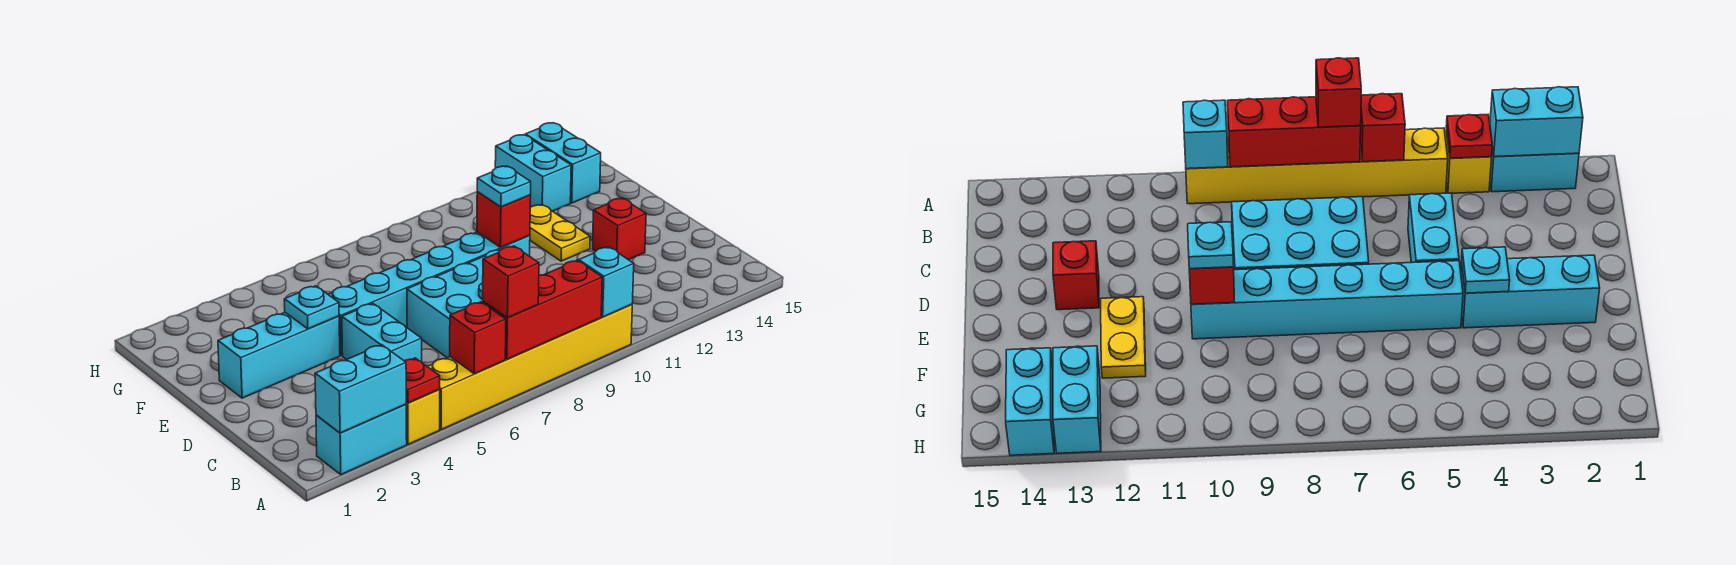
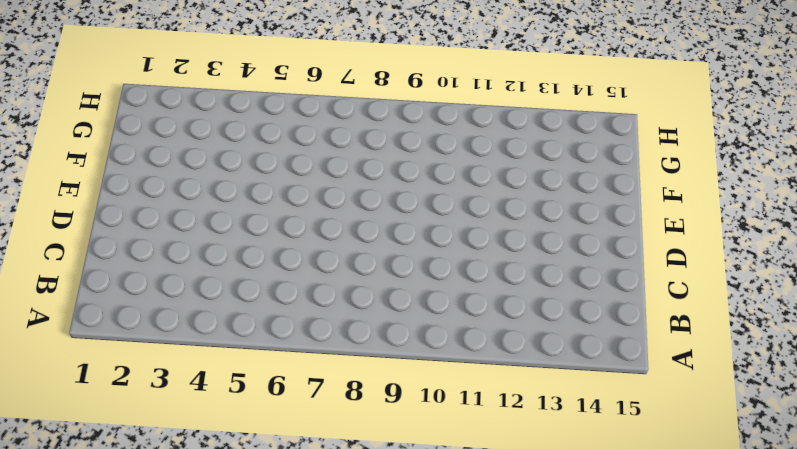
none -> cyan brick A2:A3 level 1
none -> yellow brick A4 level 1
none -> yellow brick A5:A10 level 1

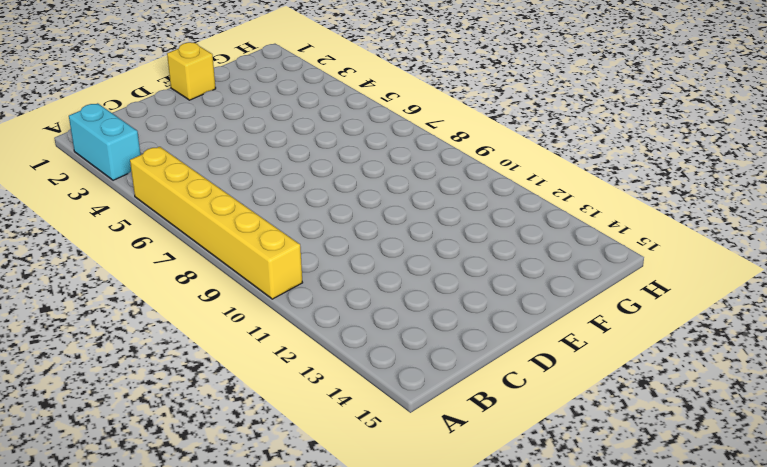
yellow brick E1 level 1 -> yellow brick A4 level 1
none -> cyan brick C5:D5 level 1
none -> cyan brick C7:D9 level 1
none -> red brick D13 level 1

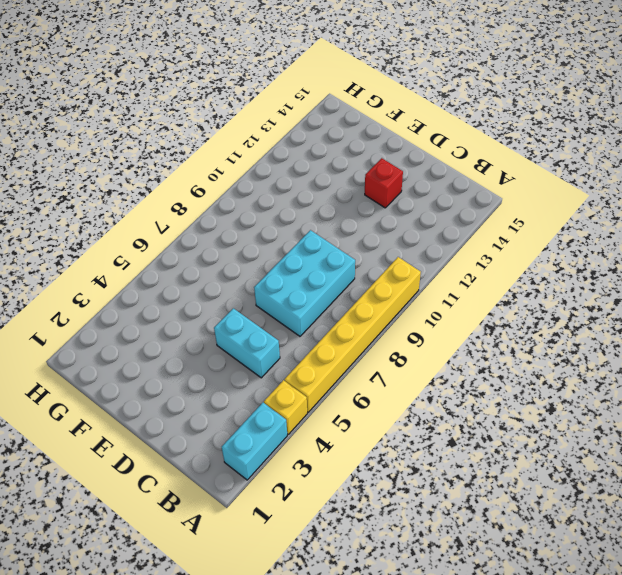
none -> cyan brick E2:E4 level 1
none -> cyan brick E5:E10 level 1
none -> yellow plate E12:F12 level 1

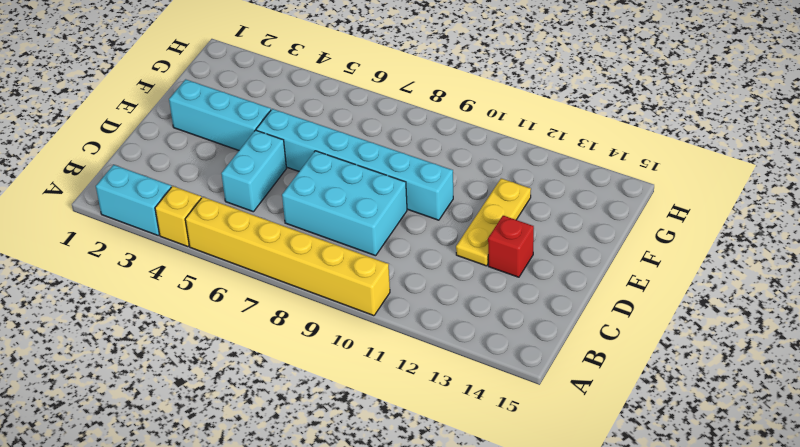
yellow plate D12:F12 level 1 -> yellow plate E12:F12 level 1
none -> cyan brick G13:H13 level 1
none -> cyan brick G14:H14 level 1
none -> cyan brick A2:A3 level 2

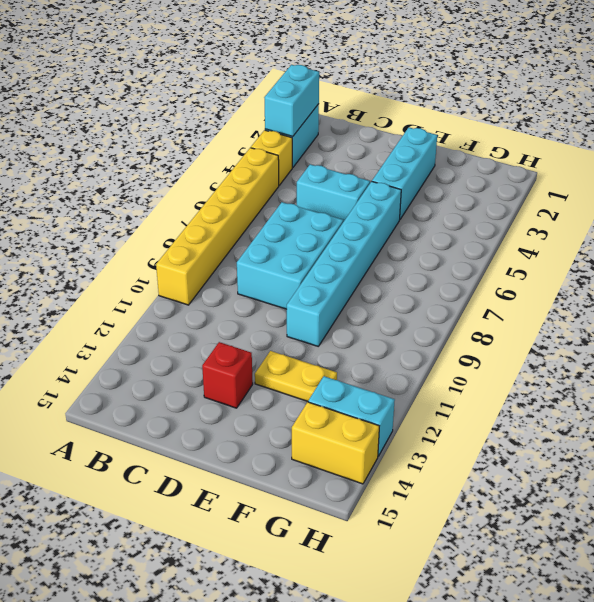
yellow brick G14:H14 level 1 -> cyan brick G14:H14 level 1
none -> red plate A4 level 2
none -> red brick A6 level 2
none -> red brick A7:A9 level 2

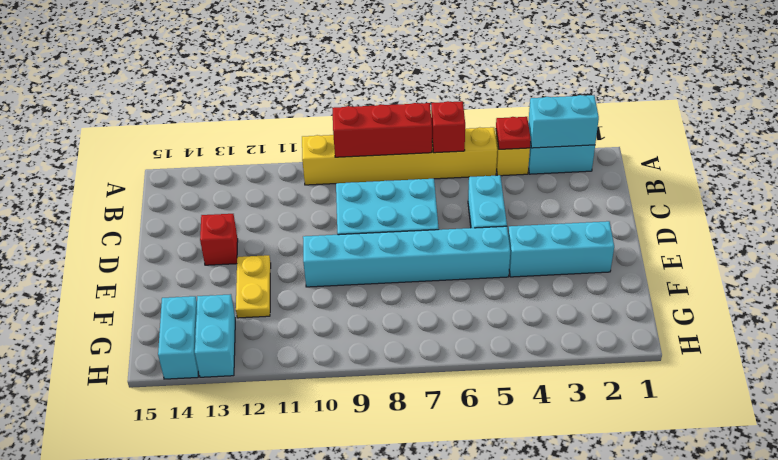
none -> cyan brick A10 level 2
none -> cyan plate E4 level 2
none -> red brick E10 level 2

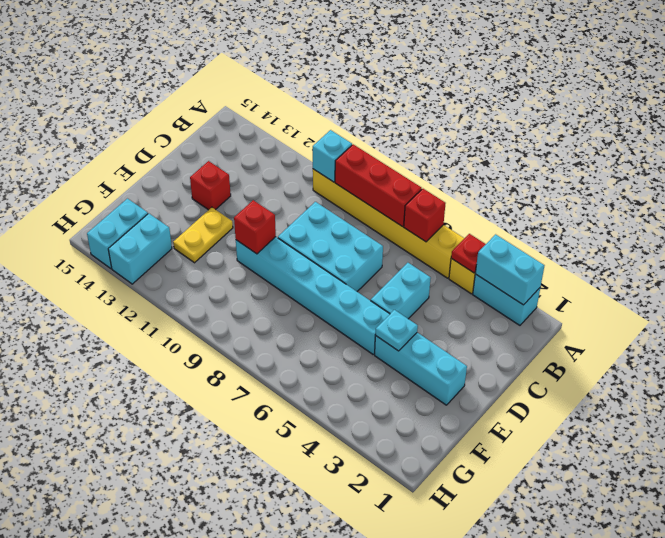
none -> red brick A7 level 3
none -> cyan plate E10 level 3

